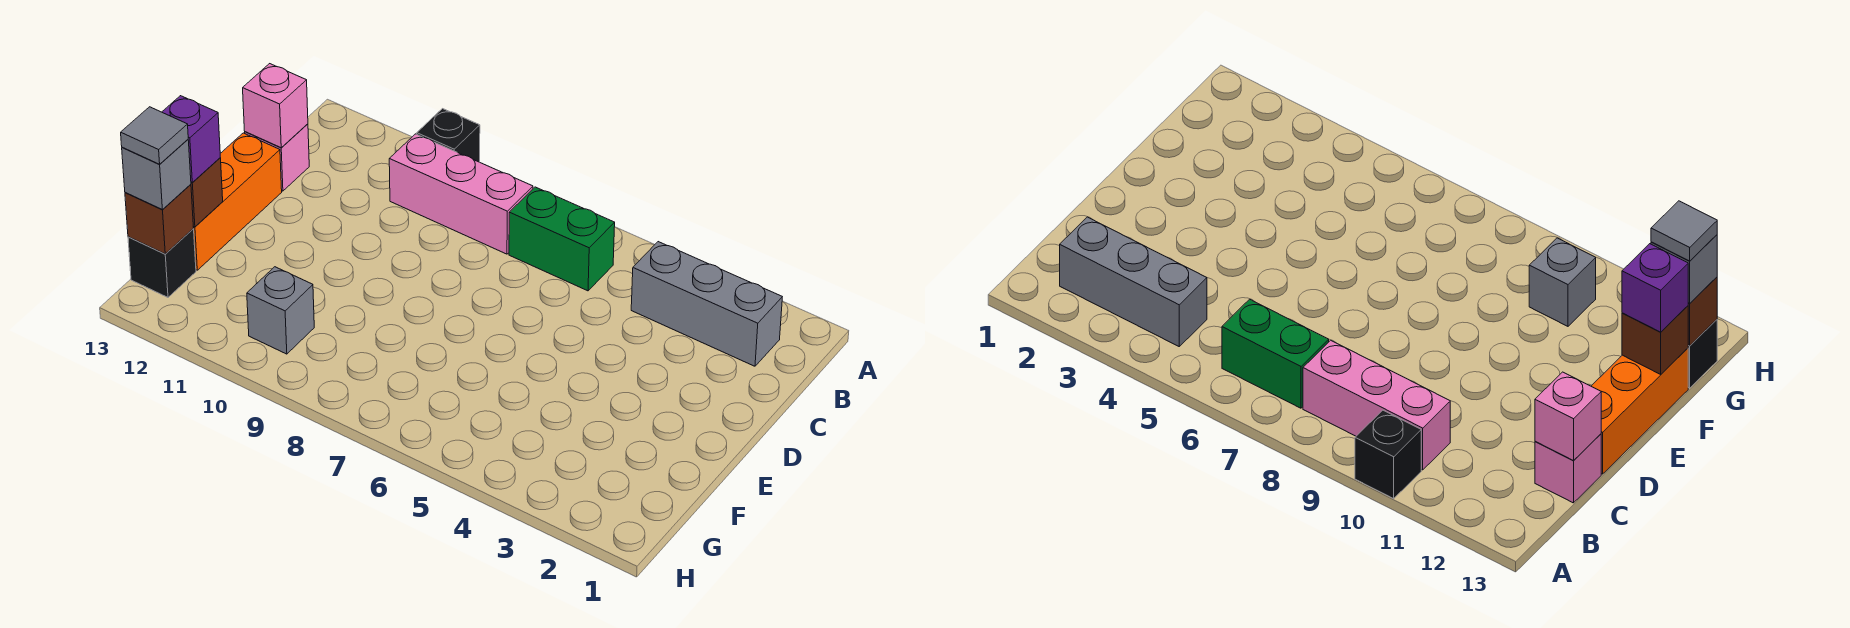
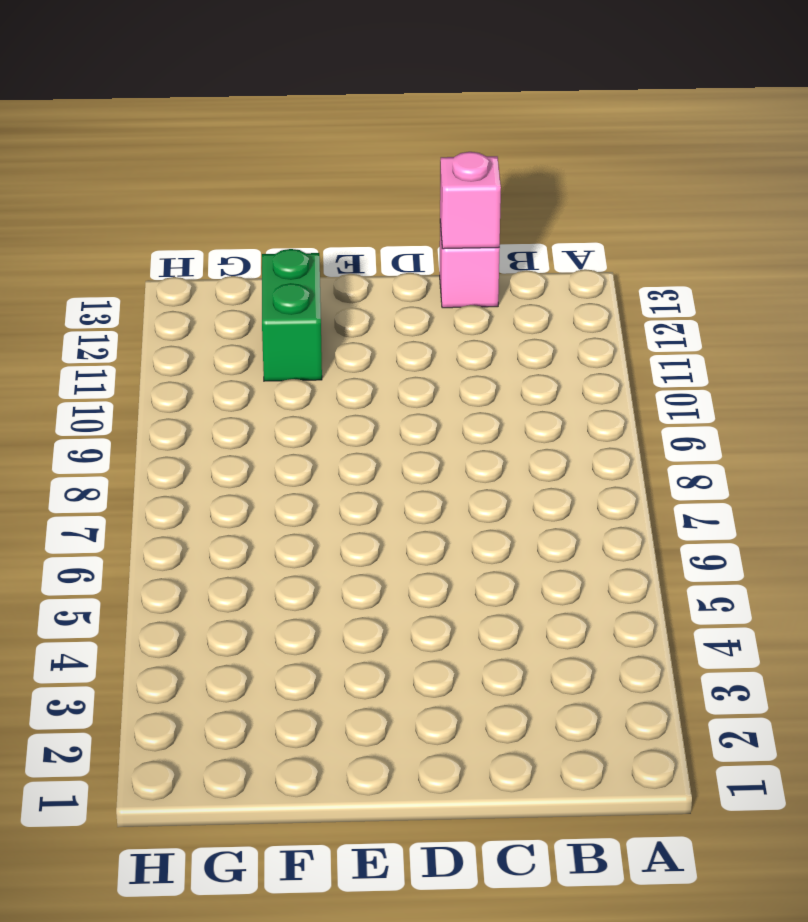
green brick F11:F12 level 1 -> green brick B6:B7 level 1
none -> black brick A10 level 1
none -> grey brick B2:B4 level 1
none -> pink brick B8:B10 level 1

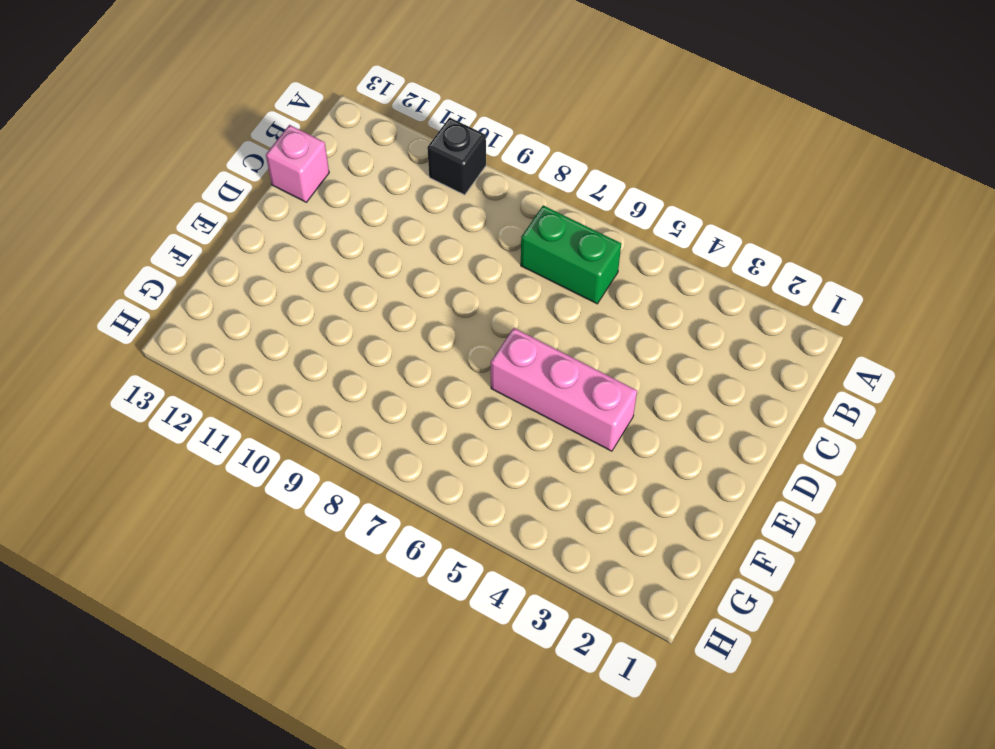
pink brick E4:E6 level 1 -> pink brick B8:B10 level 1
none -> grey brick B2:B4 level 1
none -> orange brick D13:F13 level 1
none -> grey brick G10 level 1

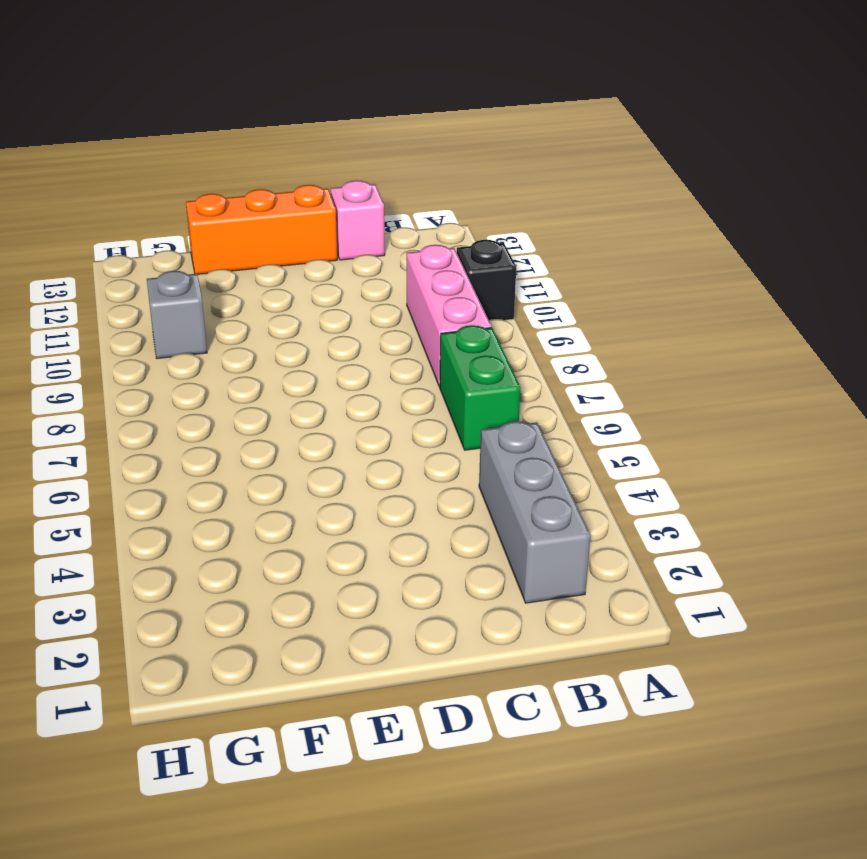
none -> black brick G13 level 1
none -> pink brick C13 level 2
none -> brown brick F13 level 2

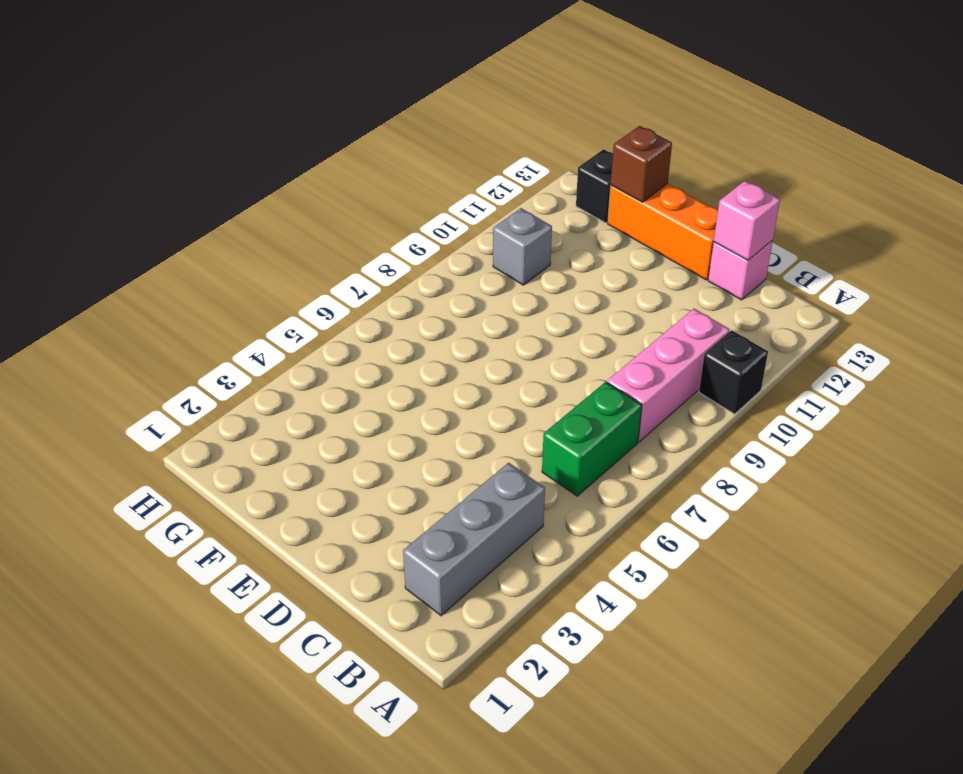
none -> brown brick G13 level 2
none -> purple brick F13 level 3
none -> grey brick G13 level 3

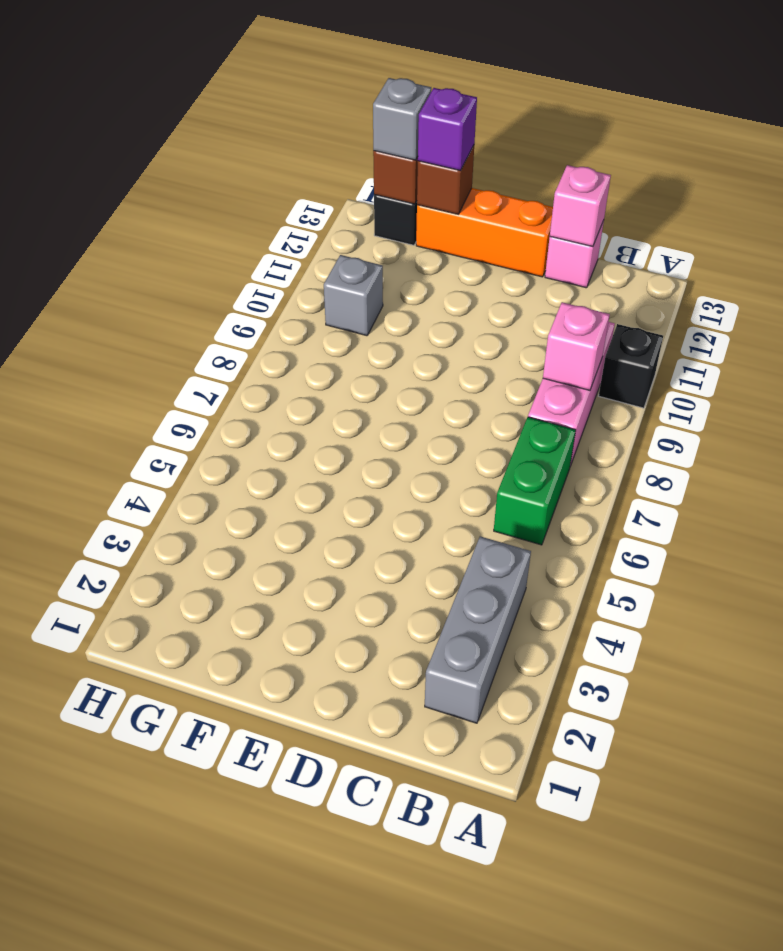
pink brick B9 level 2 -> none
none -> grey tile G13 level 4

